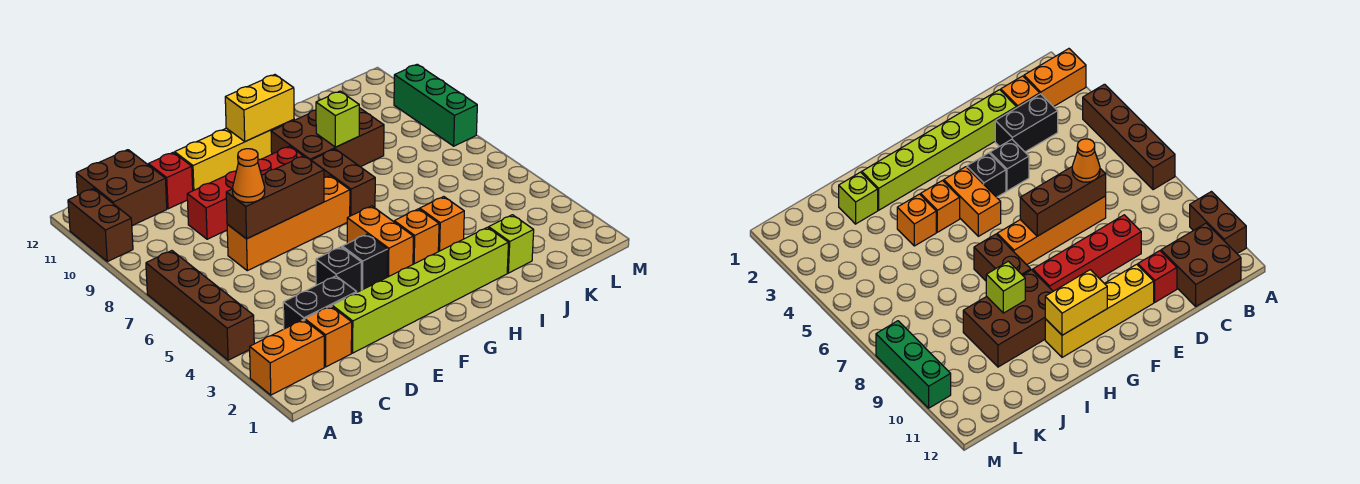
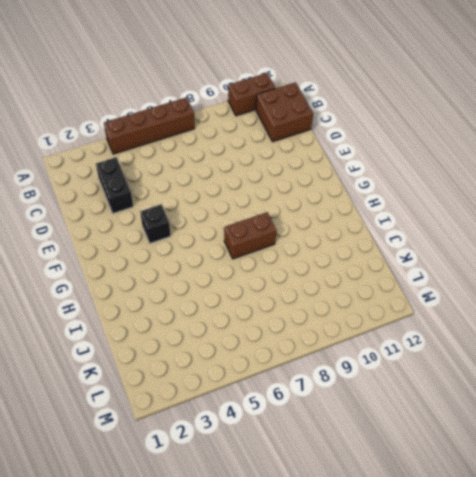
none -> orange brick A2:B2 level 1
none -> orange brick C2 level 1
none -> lime brick D2:I2 level 1

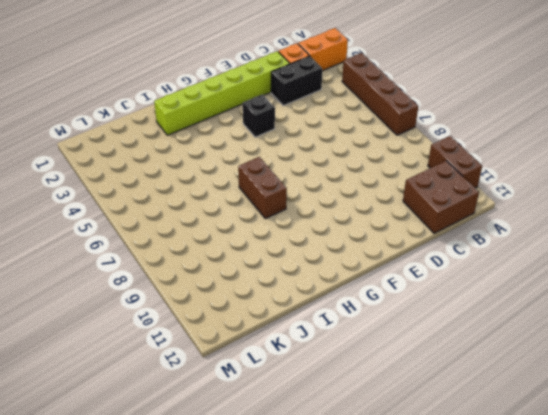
none -> orange brick D7:G7 level 1
none -> red brick D9:G9 level 1
none -> red brick D11 level 1

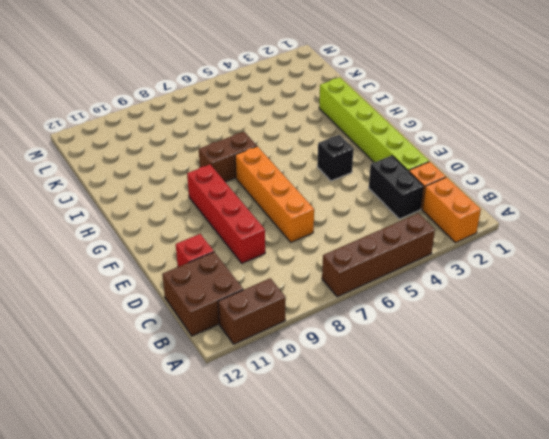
none -> black brick E4 level 1
none -> yellow brick E11:H11 level 1
none -> orange brick G4:G5 level 1

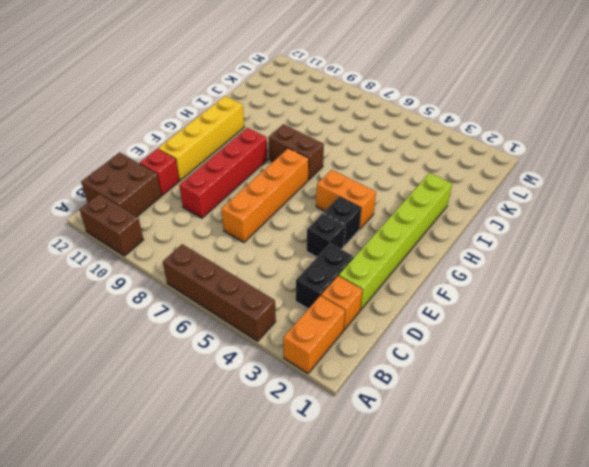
none -> orange brick H4 level 1
none -> brown brick H9:J10 level 1
none -> orange brick I4 level 1

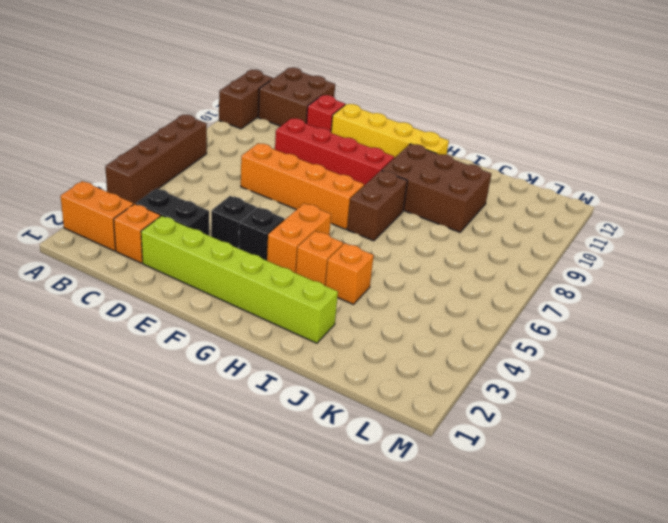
none -> lime brick J2 level 1
none -> green brick M8:M10 level 1
none -> brown brick D7:F7 level 2

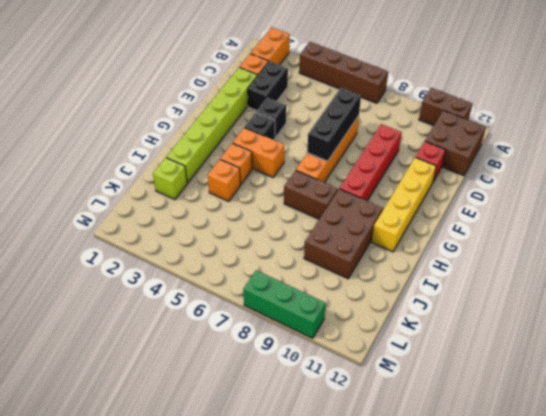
black brick D7:F7 level 2 -> brown brick D7:F7 level 2
none -> yellow brick G11:H11 level 2
none -> lime brick I9 level 2
none -> orange cone D7 level 3

